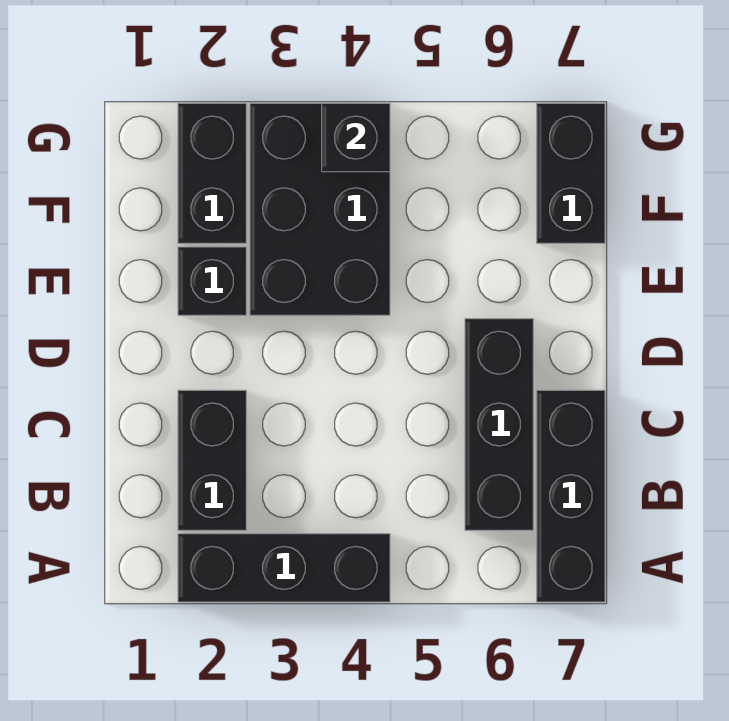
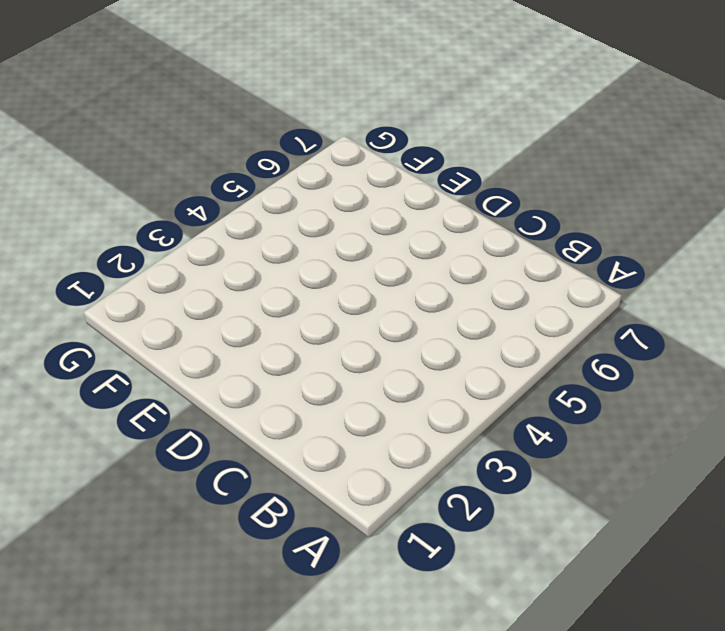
none -> black brick A2:A4 level 1
none -> black brick A7:C7 level 1

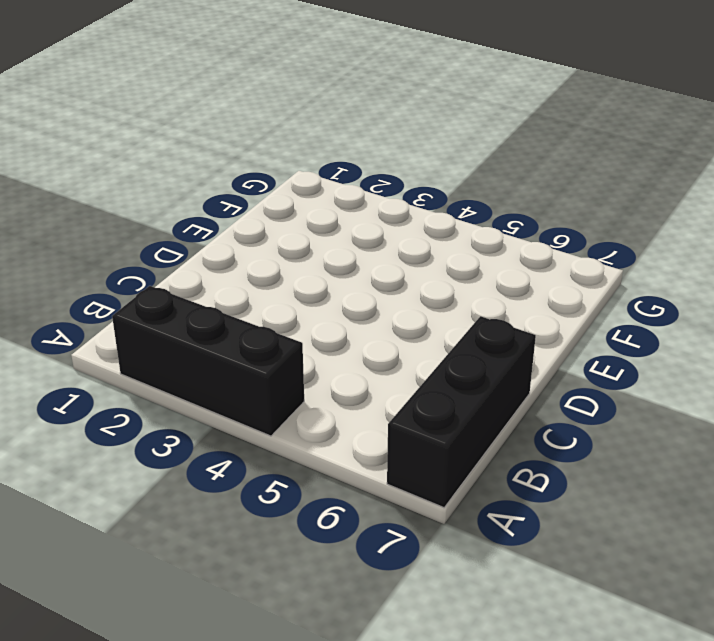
none -> black brick B2:C2 level 1
none -> black brick B6:D6 level 1

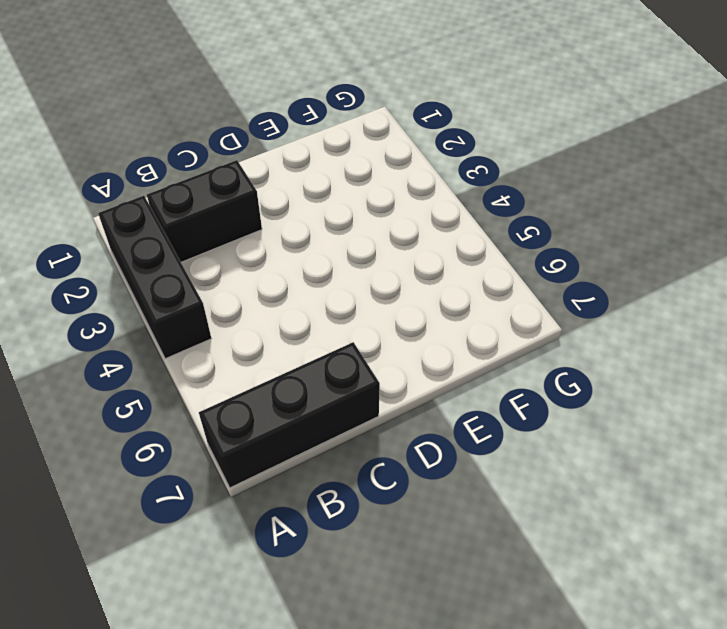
none -> black brick B6:D6 level 1
none -> black brick E2 level 1

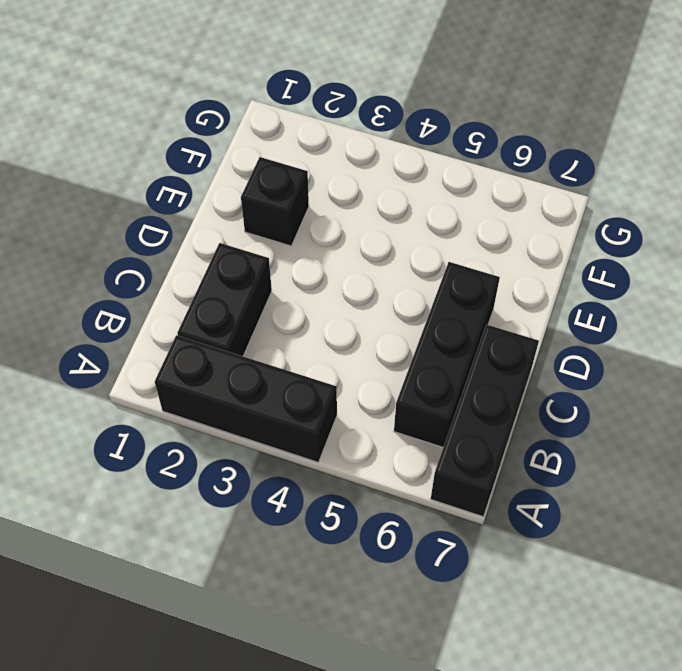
none -> black brick E3:G4 level 1
none -> black brick F2:G2 level 1

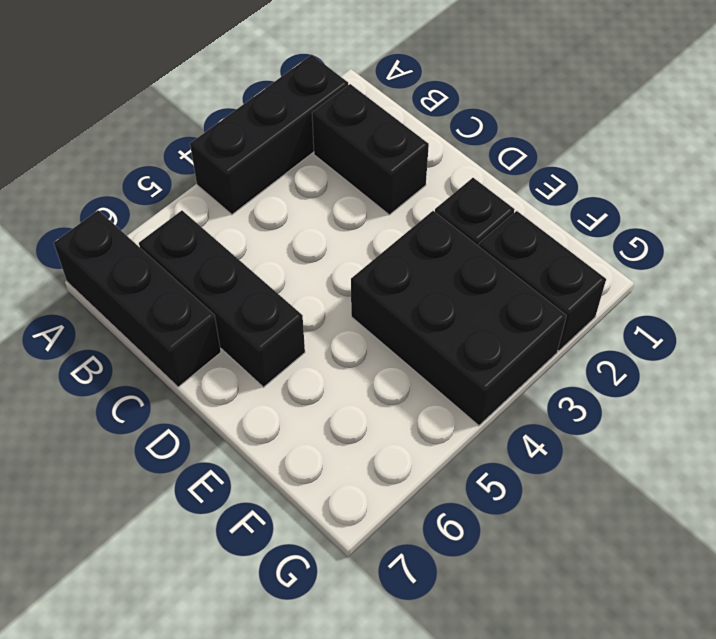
none -> black brick F7:G7 level 1
none -> black brick G4 level 2

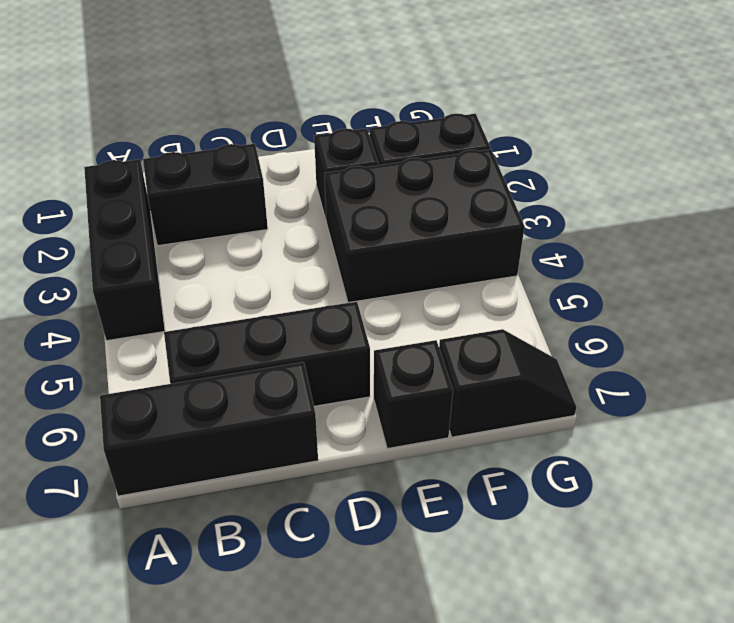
black brick E7 level 1 -> black brick G4 level 2
black slope F7:G7 level 1 top F -> black brick F7:G7 level 1

